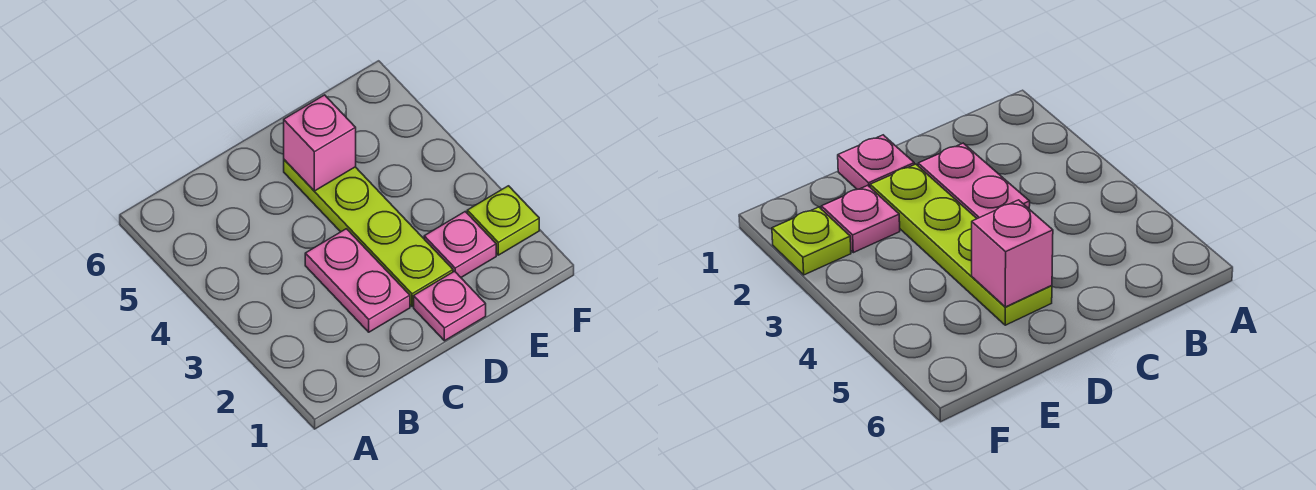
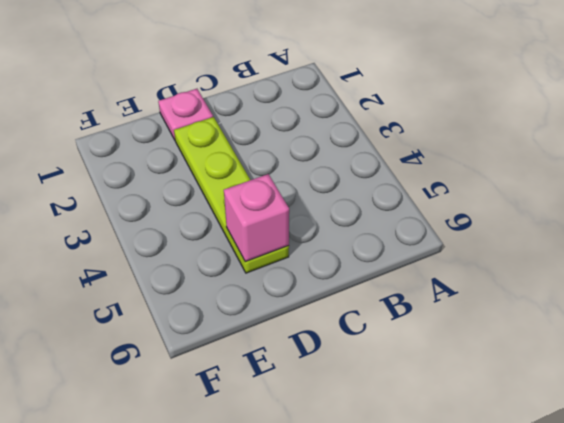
none -> pink plate C2:C3 level 1
none -> pink plate E2 level 1

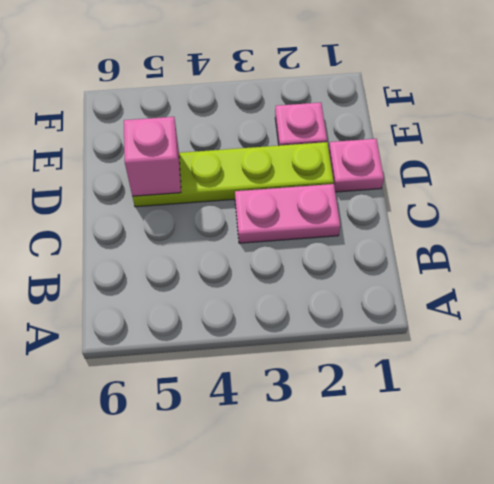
none -> lime plate F2 level 1

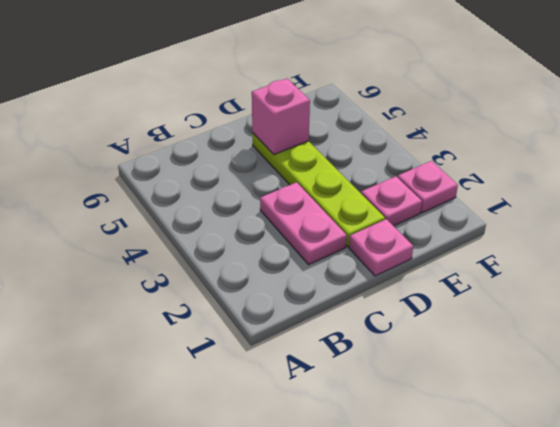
pink plate F2 level 1 -> lime plate F2 level 1

